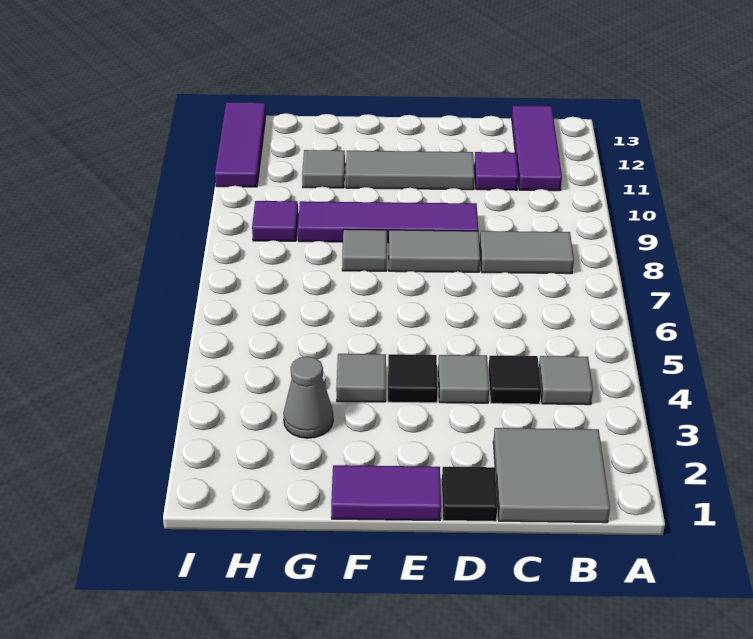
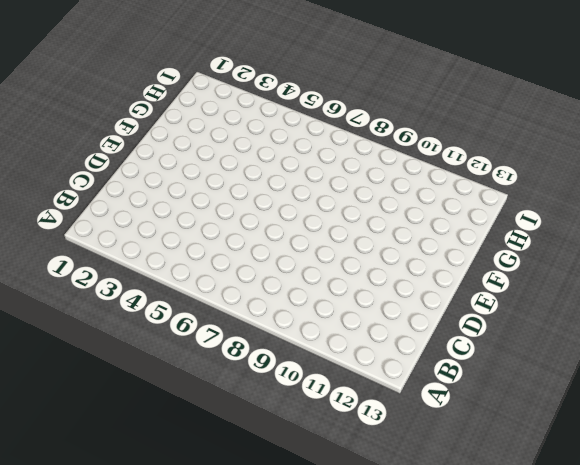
none -> grey tile B1:C2 level 1
none -> grey tile B4 level 1
none -> grey tile B8:C8 level 1

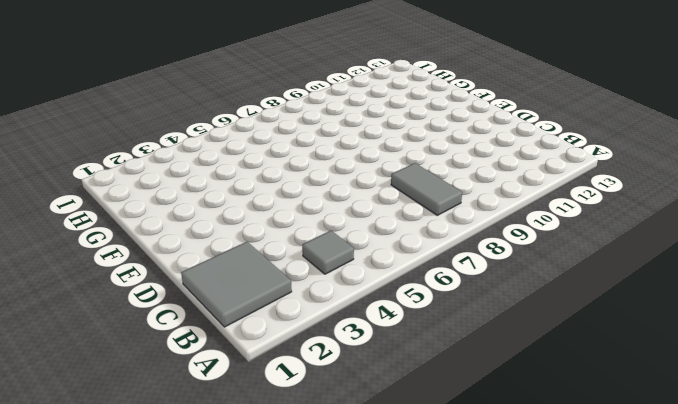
none -> purple tile B11:B13 level 1
none -> black tile C4 level 1
none -> purple tile C11 level 1

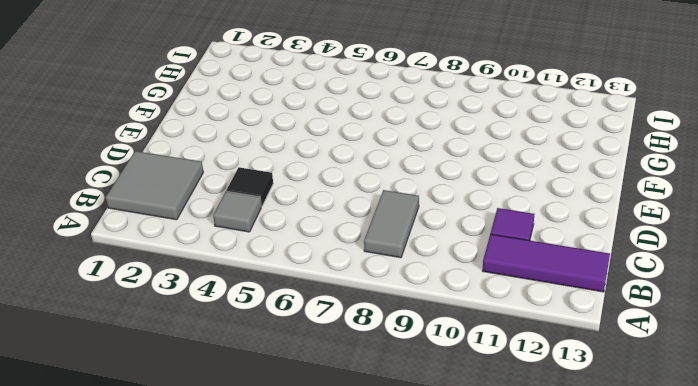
none -> black tile D1 level 1
none -> grey tile D4 level 1
none -> grey tile D8:E8 level 1

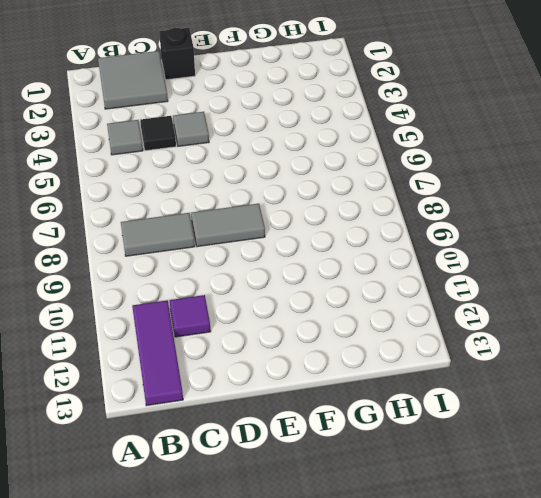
black brick D1 level 1 -> black tile D1 level 1
none -> purple tile D9:G9 level 1
none -> grey tile D11:F11 level 1
none -> purple tile E1:F1 level 1

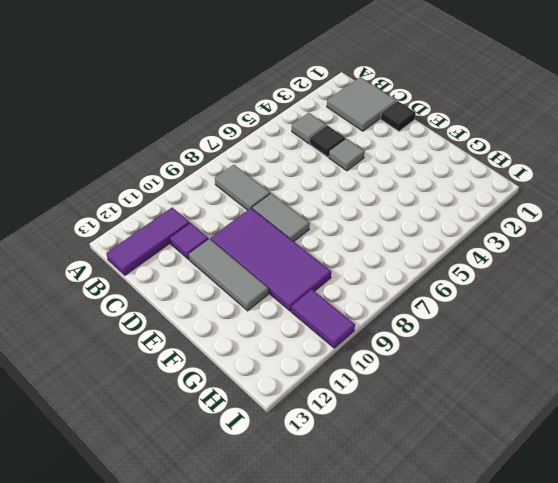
purple tile D9:G10 level 1 -> purple tile D9:G9 level 1
purple tile H10:I10 level 1 -> purple tile E1:F1 level 1
none -> black tile E4 level 1
none -> grey tile F4 level 1
none -> grey tile F8 level 1

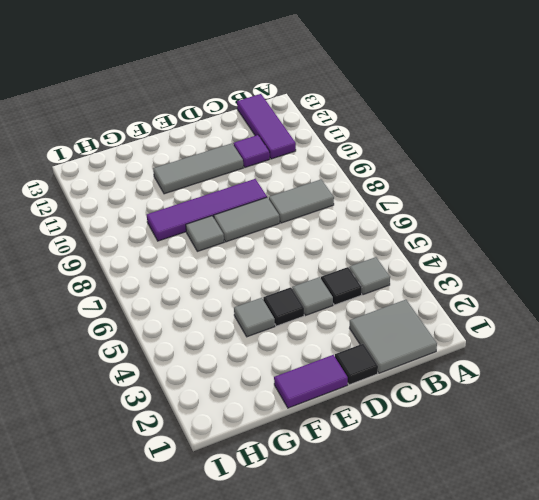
none -> grey cone G3 level 1
none -> grey tile G11 level 1
none -> purple tile H9 level 1

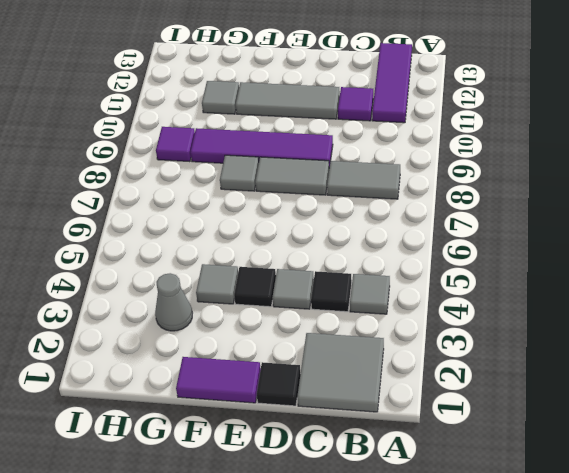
none -> purple tile I11:I13 level 1

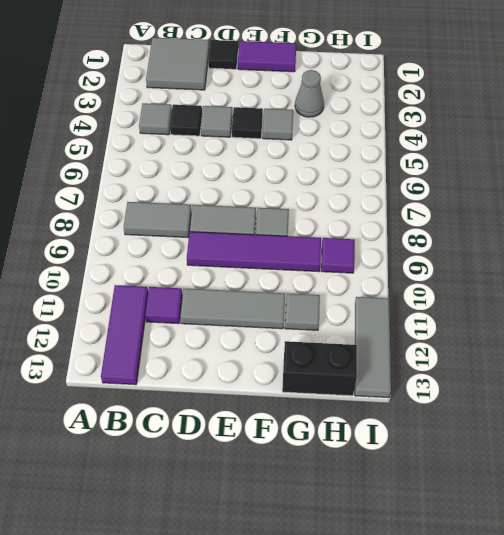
black brick G13:H13 level 1 -> none
grey tile I11:I13 level 1 -> purple tile I11:I13 level 1

